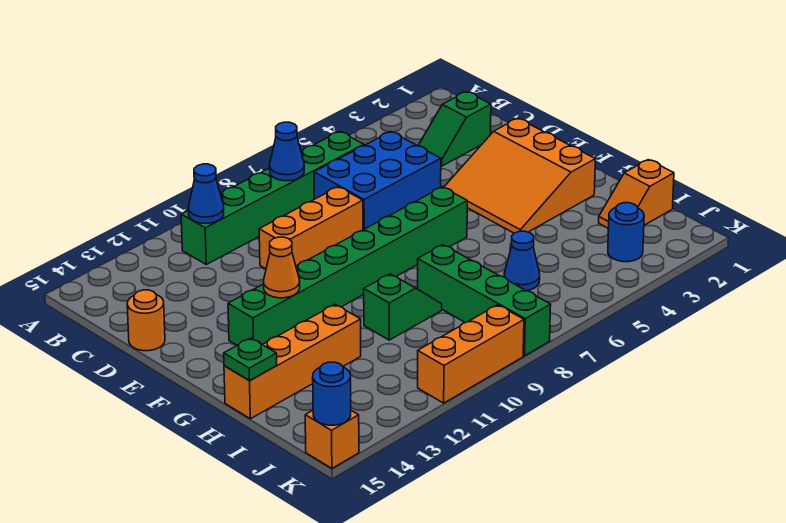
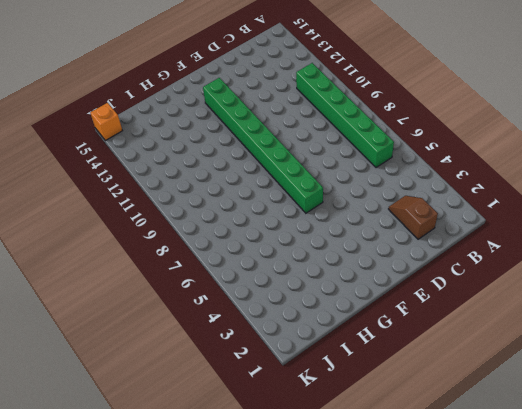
brown slope C2:C3 level 1 top 2 -> green slope C2:C3 level 1 top 2
none -> blue brick C5:D7 level 1
none -> orange brick D8:D10 level 1
none -> orange round brick D15 level 1

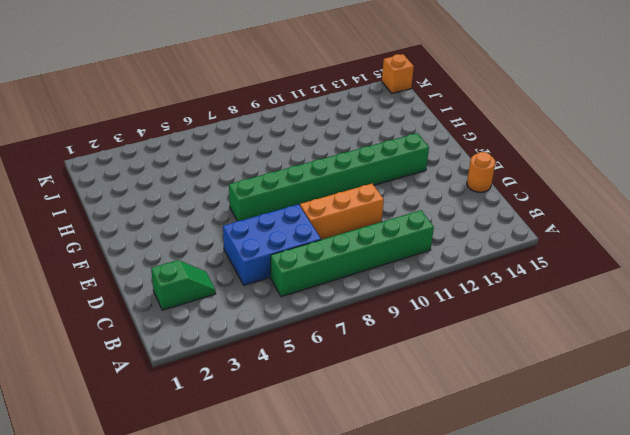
none -> orange slope E2:G4 level 1 top 2
none -> green brick H8:K8 level 1
none -> green slope H9:H10 level 1 top 10

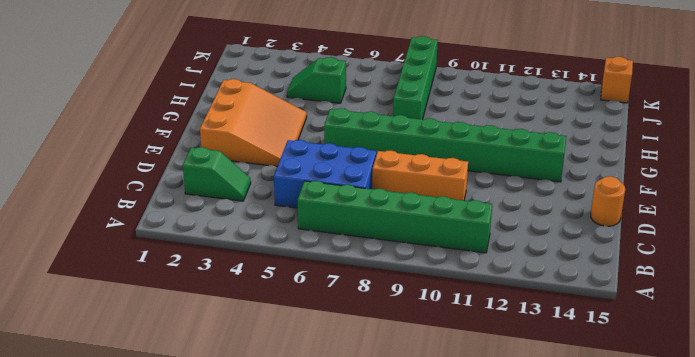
green slope I4:I5 level 1 top 5 -> green slope H9:H10 level 1 top 10
none -> orange brick H12:H15 level 1
none -> orange slope I1:I2 level 1 top 1
none -> blue cone I6 level 1

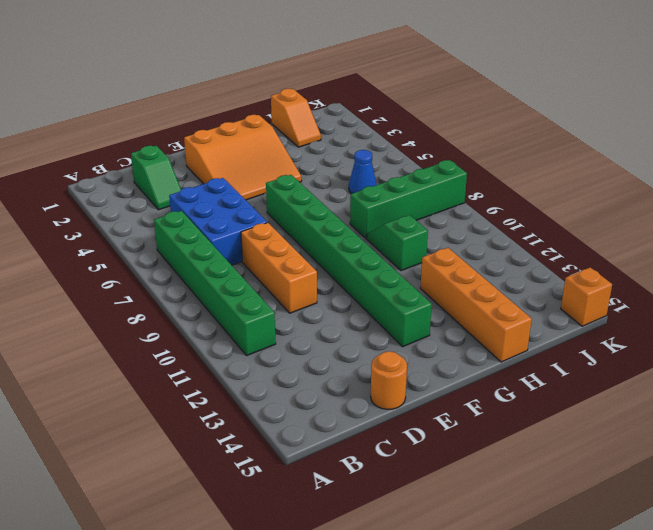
none -> blue round brick J3 level 1
none -> orange brick K9:K11 level 1
none -> blue cone B8 level 2

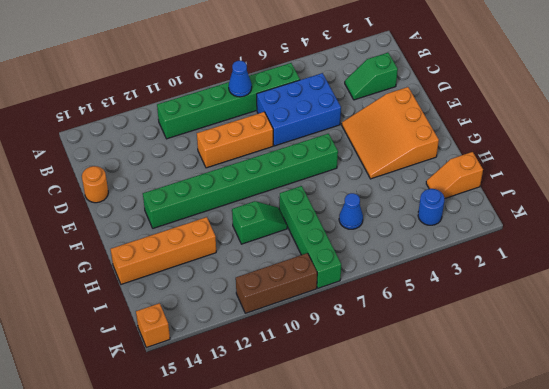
brown brick K9:K11 level 1 -> orange brick K9:K11 level 1
none -> blue cone B11 level 2
none -> orange cone F12 level 2
none -> green plate H15 level 2

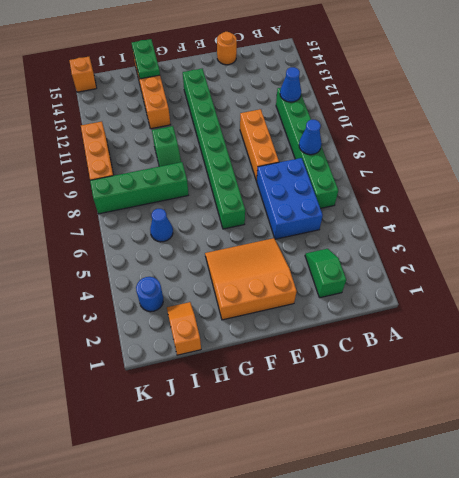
green plate H14:H15 level 2 -> green plate H15 level 2
none -> orange cone F12 level 2
none -> blue round brick K15 level 2

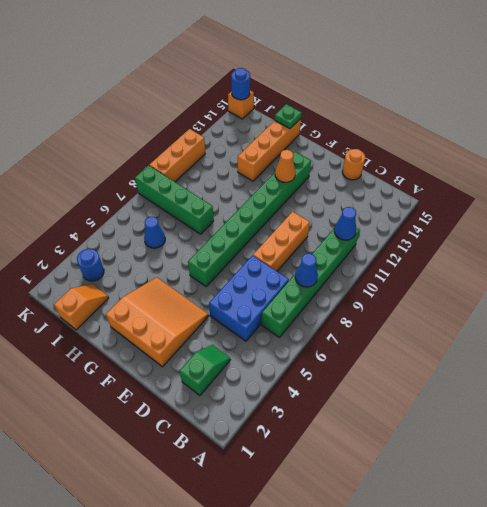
none -> green slope H9:H10 level 1 top 10

